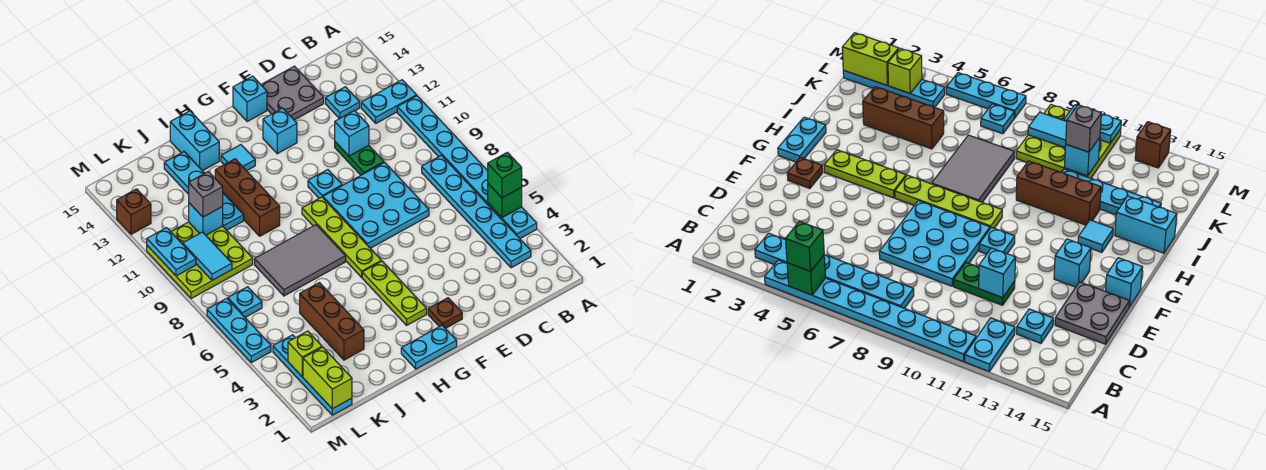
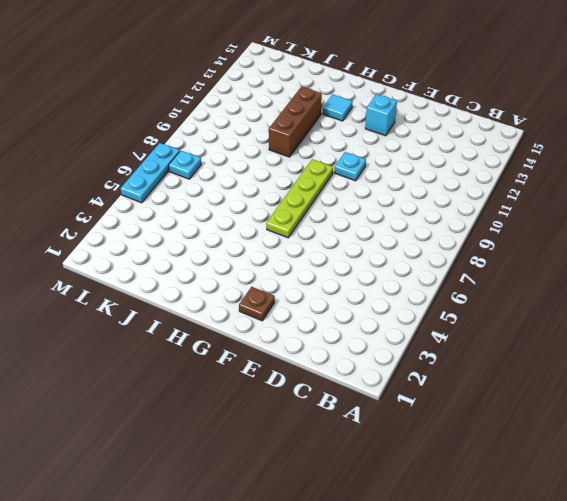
none -> cyan plate A4:A11 level 1
none -> cyan plate A12:B12 level 1
none -> cyan plate B3:B8 level 1
none -> cyan plate C13 level 1

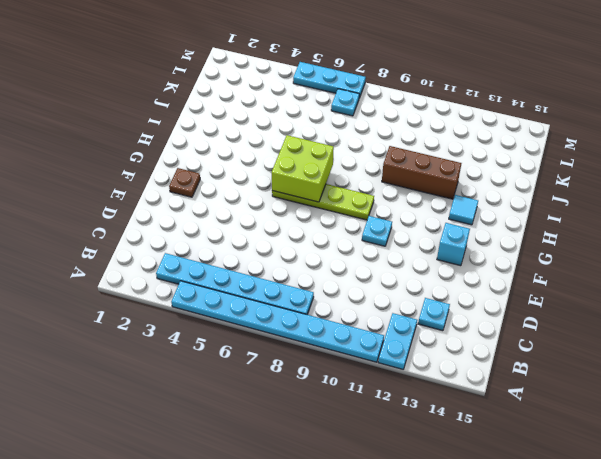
lime brick G6:H7 level 2 -> none
none -> cyan plate D7:F9 level 1
none -> green plate D10:D11 level 1
none -> grey plate D14:E15 level 1
none -> cyan brick F15 level 1

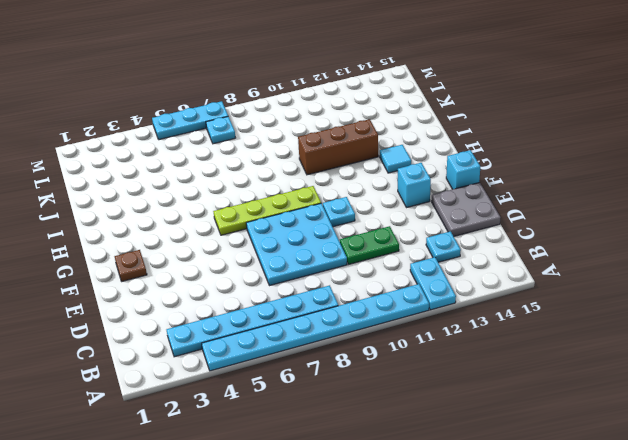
none -> cyan plate G1:H1 level 1
none -> lime plate G3:G5 level 1
none -> grey tile H7:J8 level 1
none -> cyan brick I14:I15 level 1

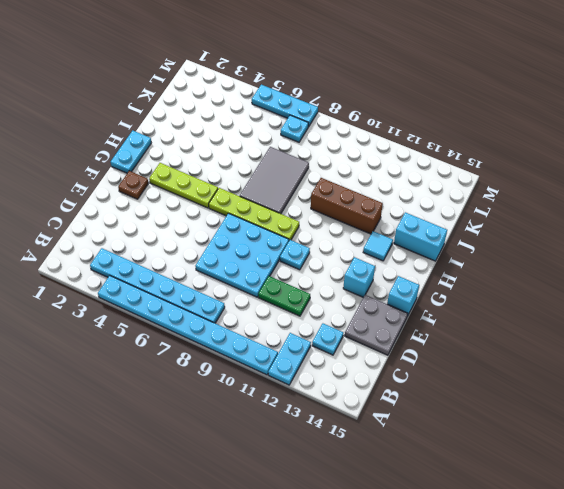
none -> brown brick J3:J5 level 1
none -> cyan plate J11:J14 level 1
none -> lime plate K9:M11 level 1
none -> cyan plate L1:L4 level 1

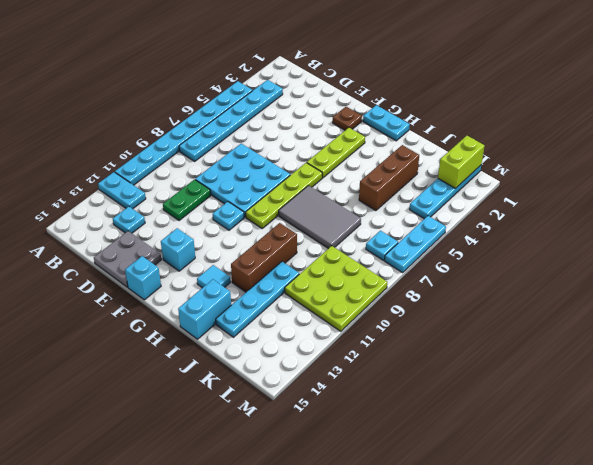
none -> brown brick M13 level 1
none -> green brick A5 level 2
none -> cyan brick D11 level 2
none -> cyan brick K11 level 2

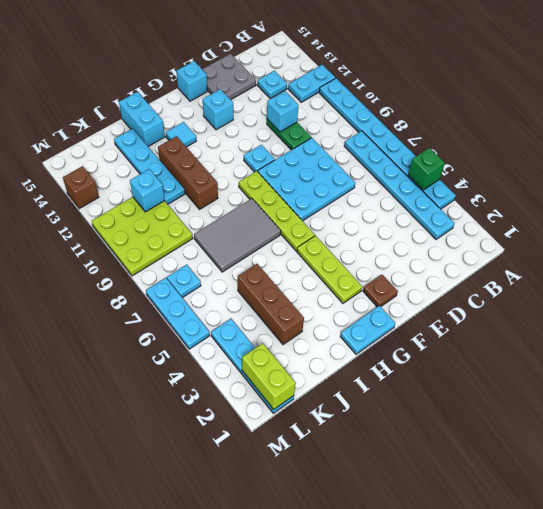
none -> lime brick L3 level 2
none -> cyan tile L9:L10 level 2
none -> cyan plate M10:M11 level 2
none -> green brick A5 level 3

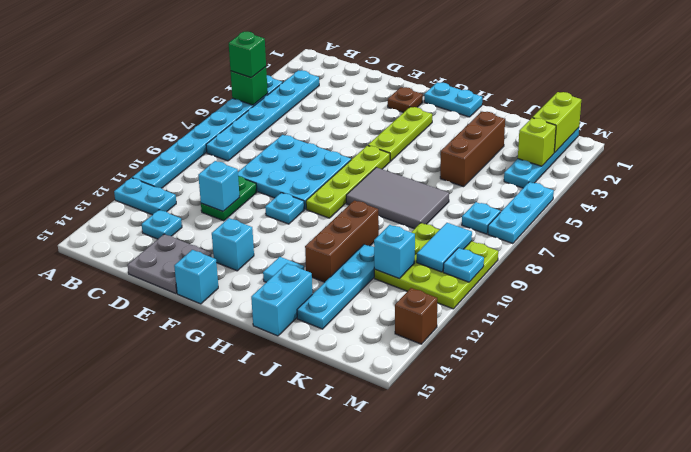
cyan plate M10 level 2 -> cyan plate M10:M11 level 2
none -> grey brick K11 level 3

